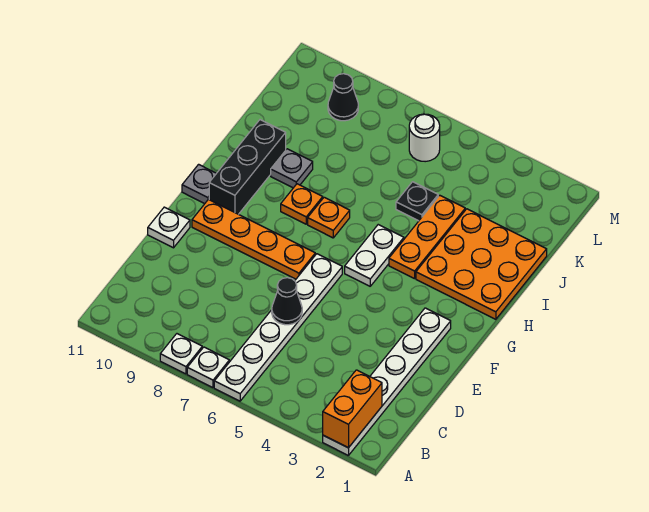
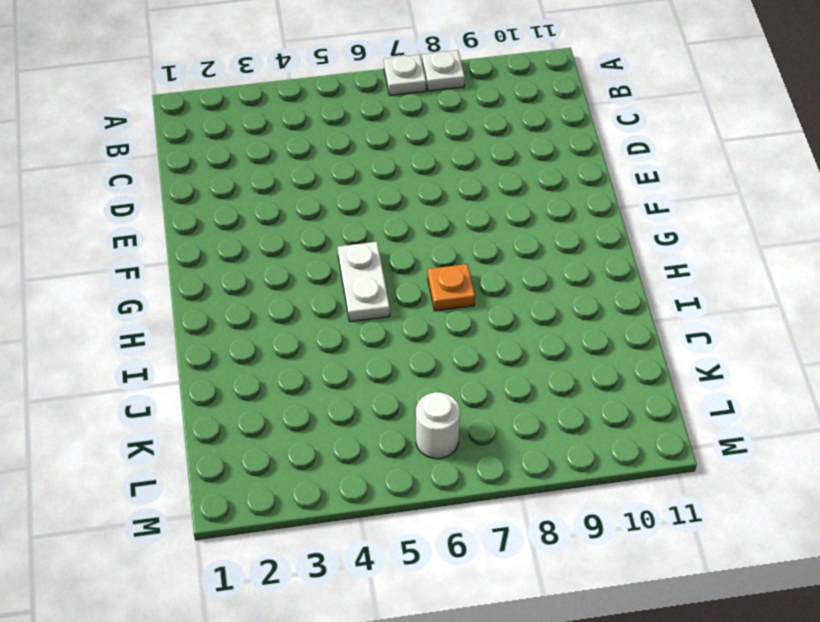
none -> white plate A2:F2 level 1
none -> white plate A6:F6 level 1
none -> white plate E11 level 1

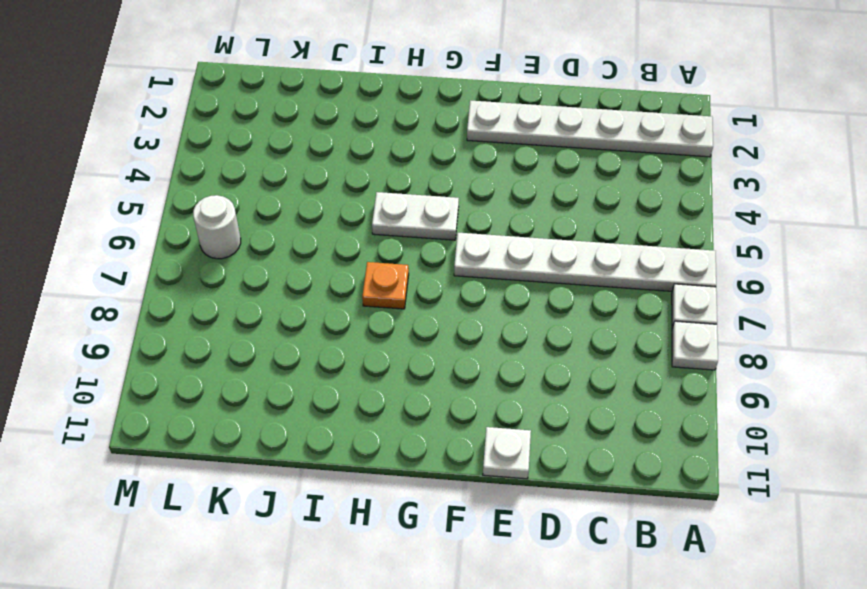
none -> orange plate F7:F10 level 1
none -> black brick G10:I10 level 1
none -> grey plate G11 level 1

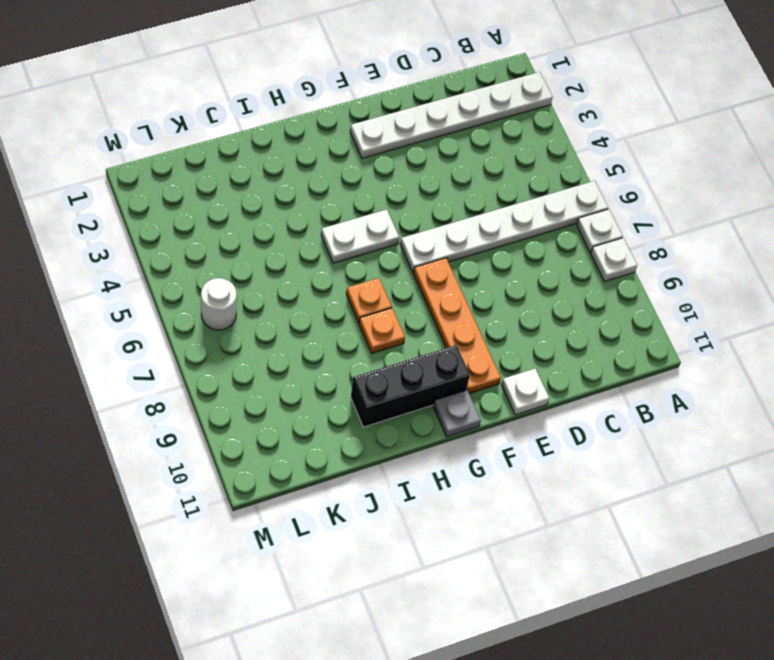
none -> orange plate H1:J3 level 1
none -> orange plate H4:J4 level 1
none -> grey plate I9 level 1

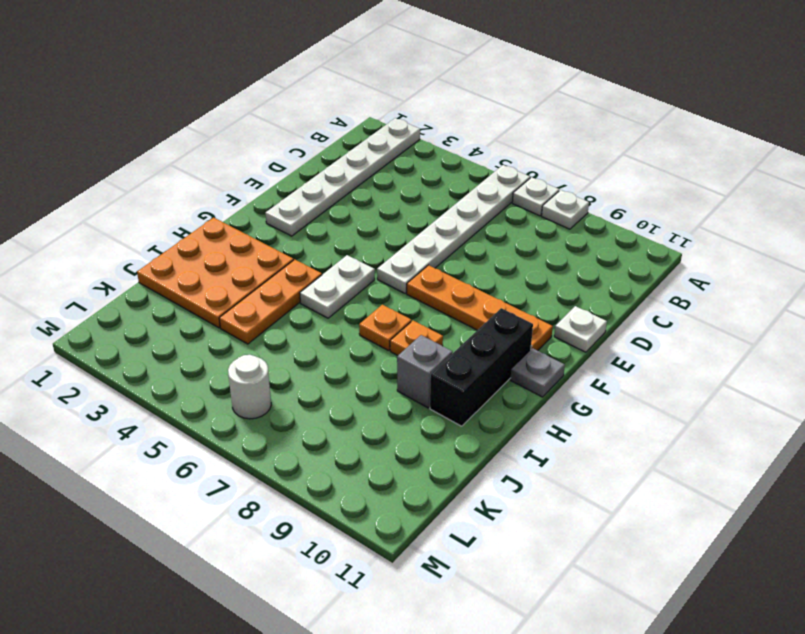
grey brick I9 level 1 -> grey plate I9 level 1
none -> black plate J5 level 1
none -> black cone L9 level 1
none -> orange brick A2:B2 level 2

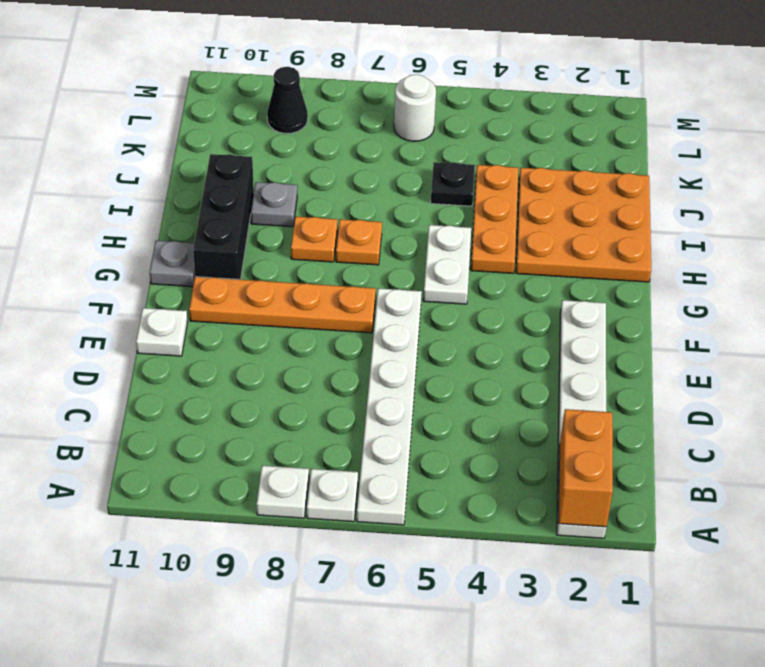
none -> black cone D6 level 2

